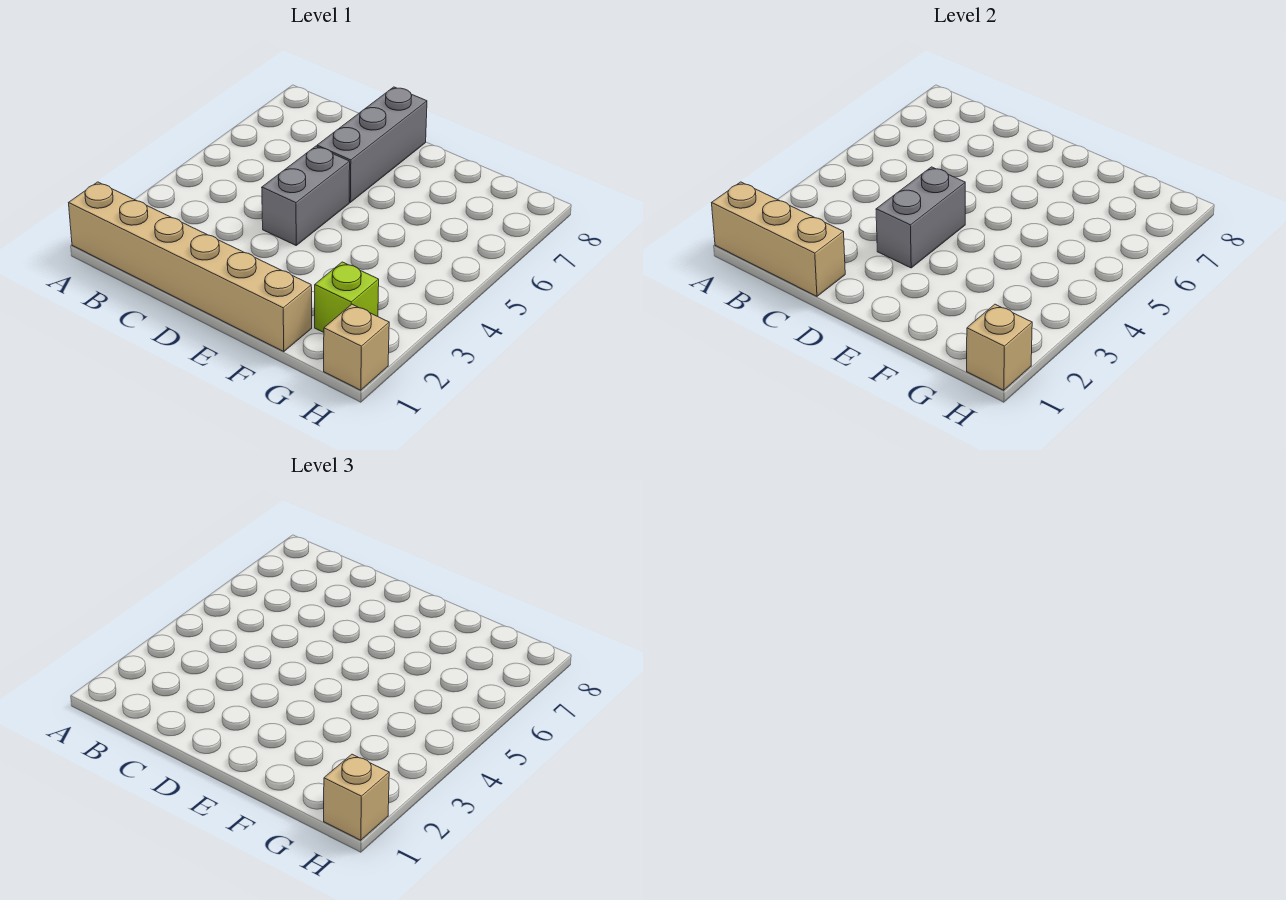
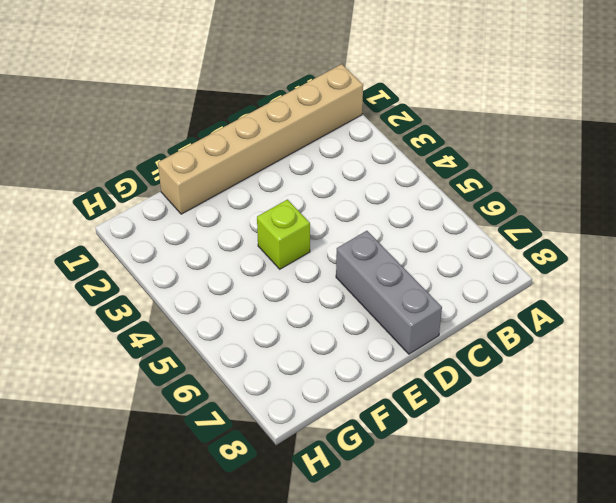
lime brick E4 level 1 -> lime brick G2 level 1
none -> grey brick D4:D5 level 1
none -> tan brick H1 level 1

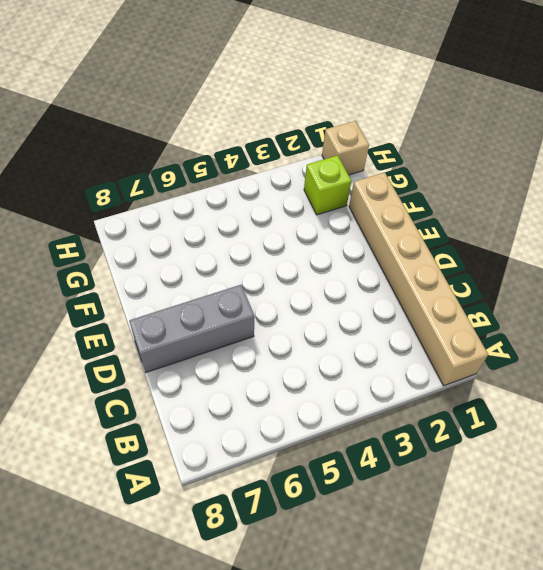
none -> grey brick D4:D5 level 1
none -> tan brick A1:C1 level 2

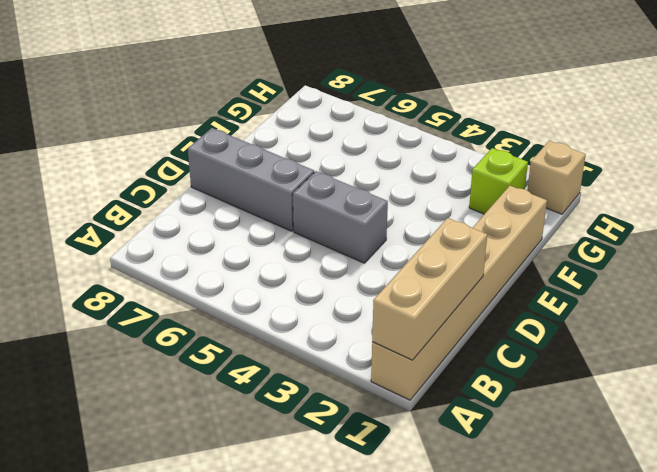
none -> grey brick D3:D4 level 2
none -> tan brick H1 level 2

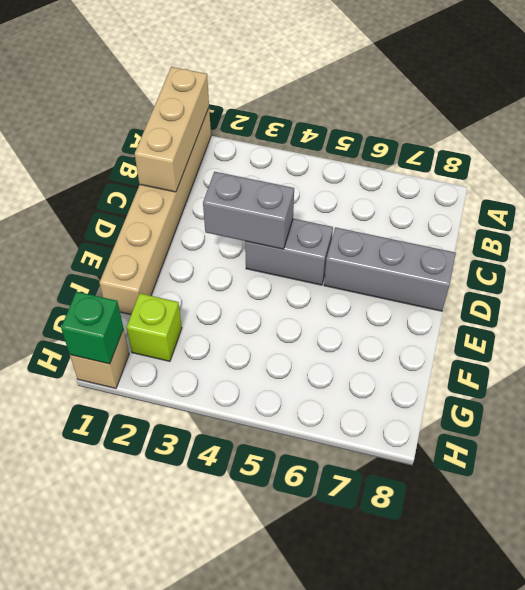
green brick H1 level 2 -> tan brick H1 level 2
none -> tan brick H1 level 3

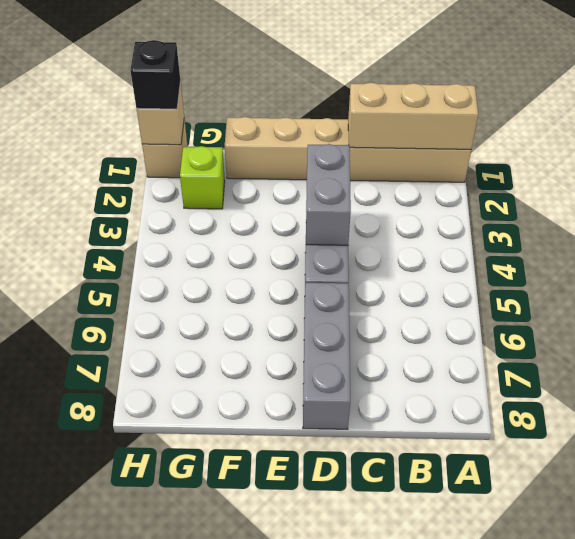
black brick H1 level 3 -> tan brick H1 level 3

